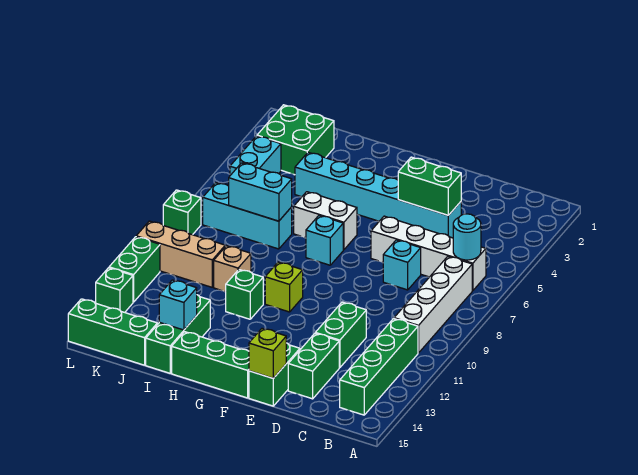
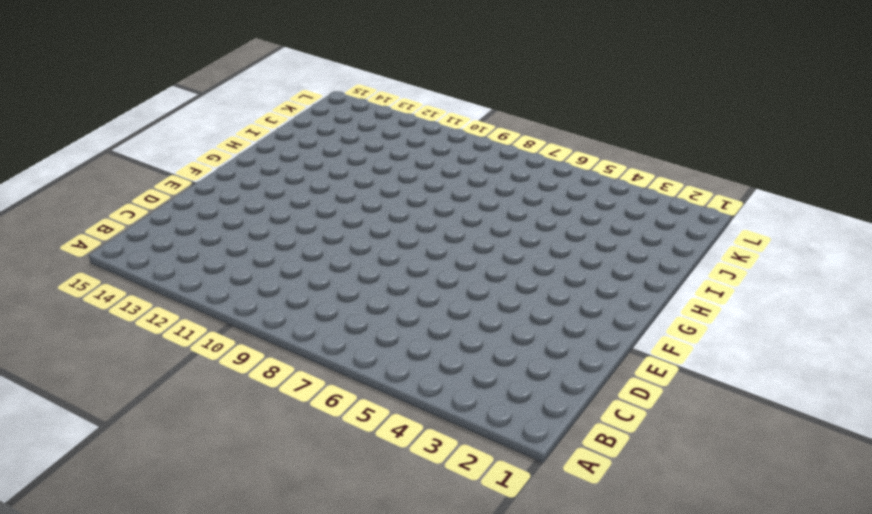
none -> white brick B6:E6 level 1
none -> white brick B7:B10 level 1
none -> green brick B11:B14 level 1

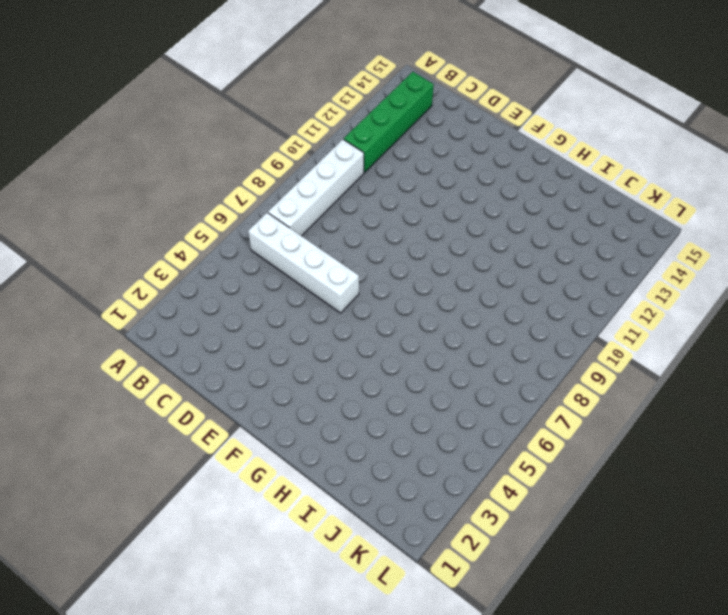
none -> cyan brick D4:I4 level 1
none -> cyan brick D7 level 1
none -> green brick D11:D12 level 1

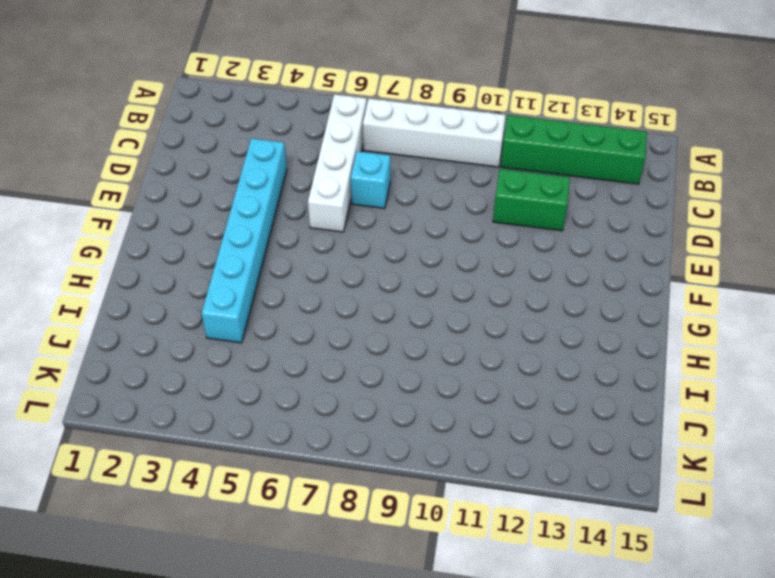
none -> green brick D13:D14 level 1
none -> green brick E14:E15 level 1
none -> green brick F15:H15 level 1

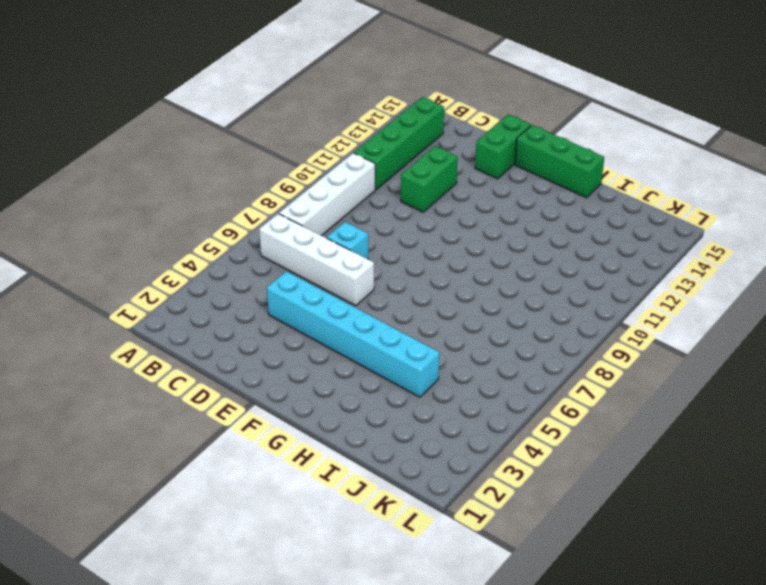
none -> green brick D13:D14 level 1
none -> white brick G6:H6 level 1
none -> cyan brick G7 level 1

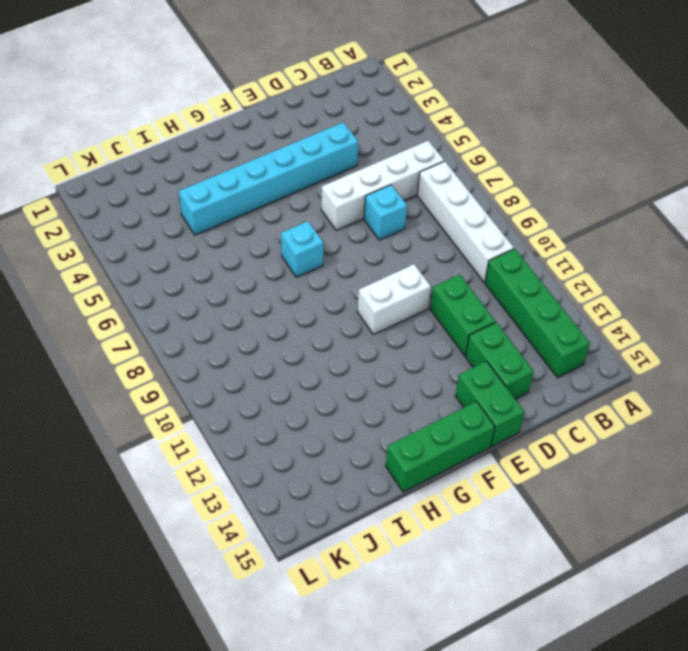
white brick E10:F10 level 1 -> white brick G6:H6 level 1
none -> lime brick G10 level 1
none -> green brick H11 level 1
none -> cyan brick I7:K7 level 1

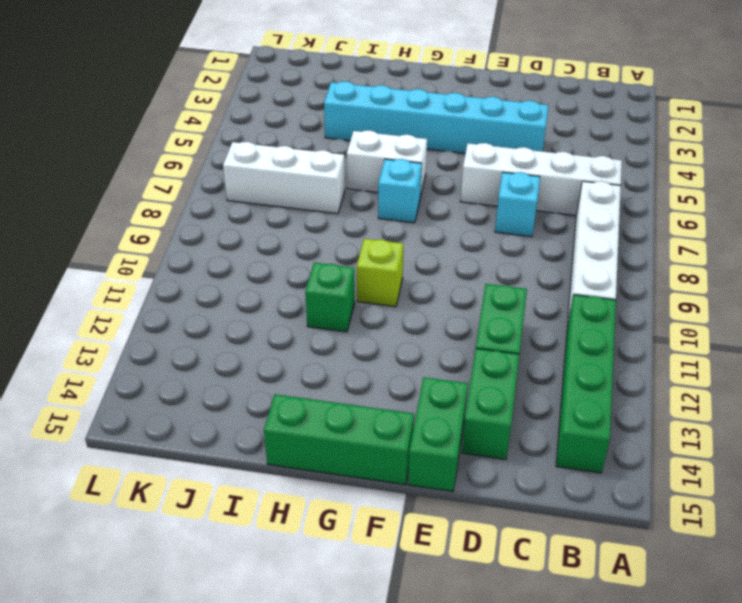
white brick I7:K7 level 1 -> cyan brick I7:K7 level 1
none -> tan brick I10 level 1
none -> green brick I13:I15 level 1
none -> green brick J2:K3 level 1

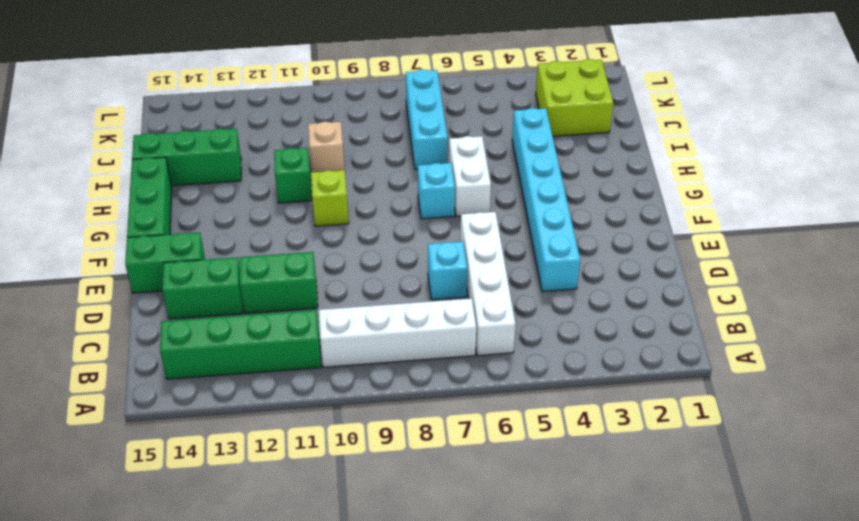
lime brick J2:K3 level 1 -> green brick J2:K3 level 1
none -> tan brick J10:L10 level 1
none -> green brick J15:L15 level 1
none -> cyan brick K4:K5 level 1

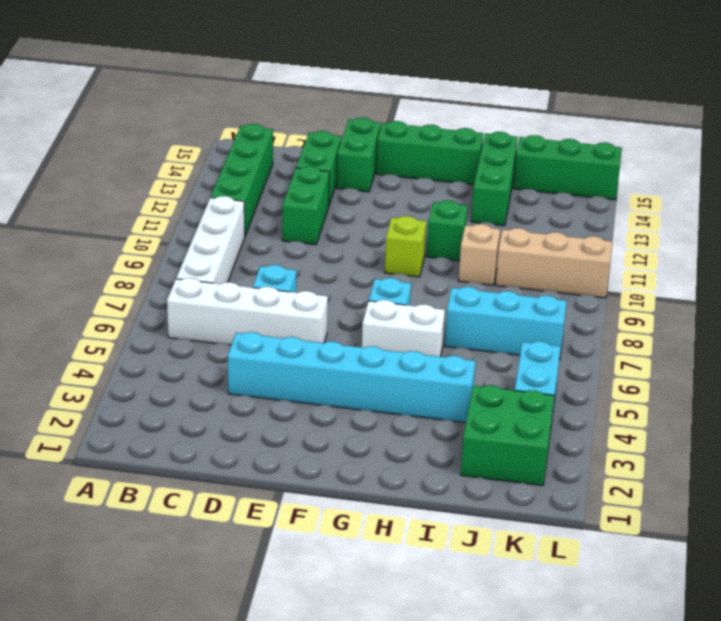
none -> green brick L8 level 1
none -> green brick L11:L12 level 1
none -> green brick L13 level 1

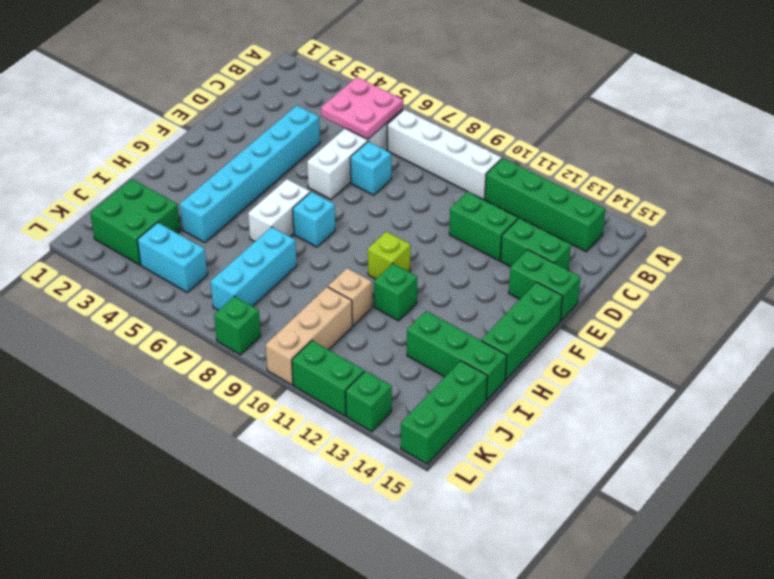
pink plate B5:C6 level 2 -> cyan round brick B6 level 2
none -> green brick D4:E4 level 2
none -> lime brick E15 level 2
none -> cyan brick I7:J7 level 2

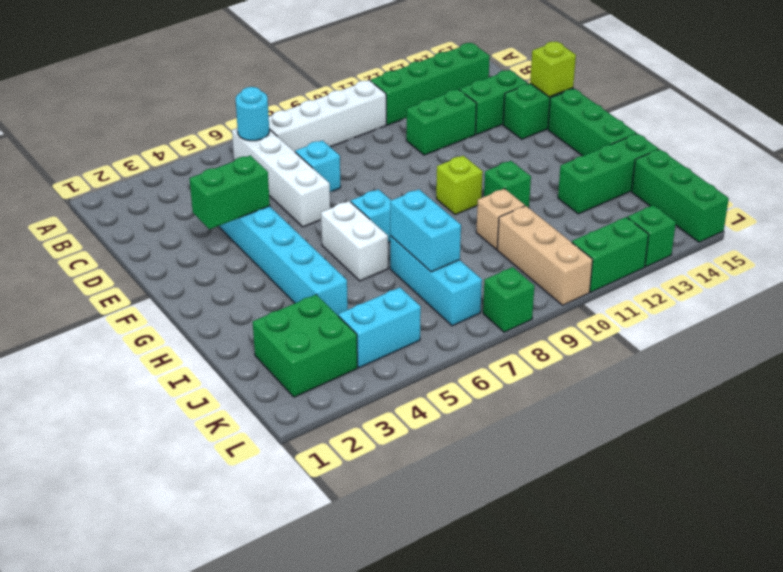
green brick E3:E4 level 2 -> green brick D4:E4 level 2
none -> cyan brick I14 level 2

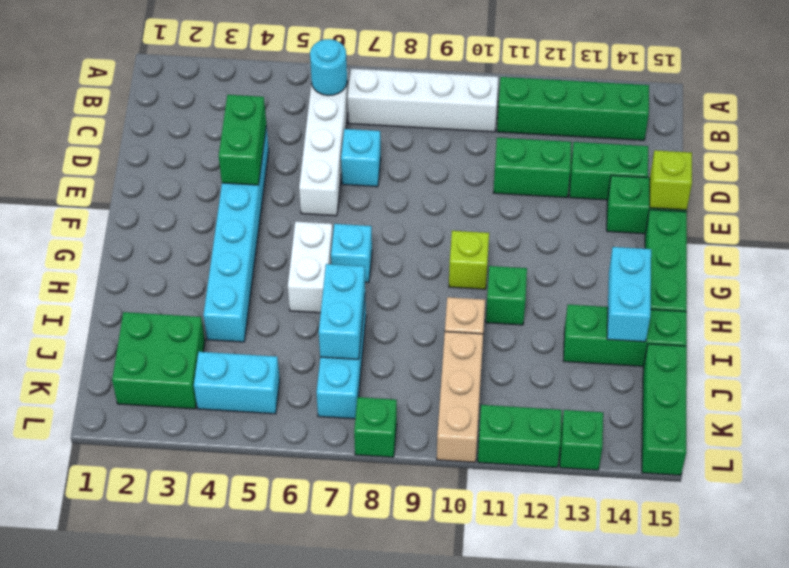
cyan brick H14:I14 level 2 -> cyan brick I14 level 2

